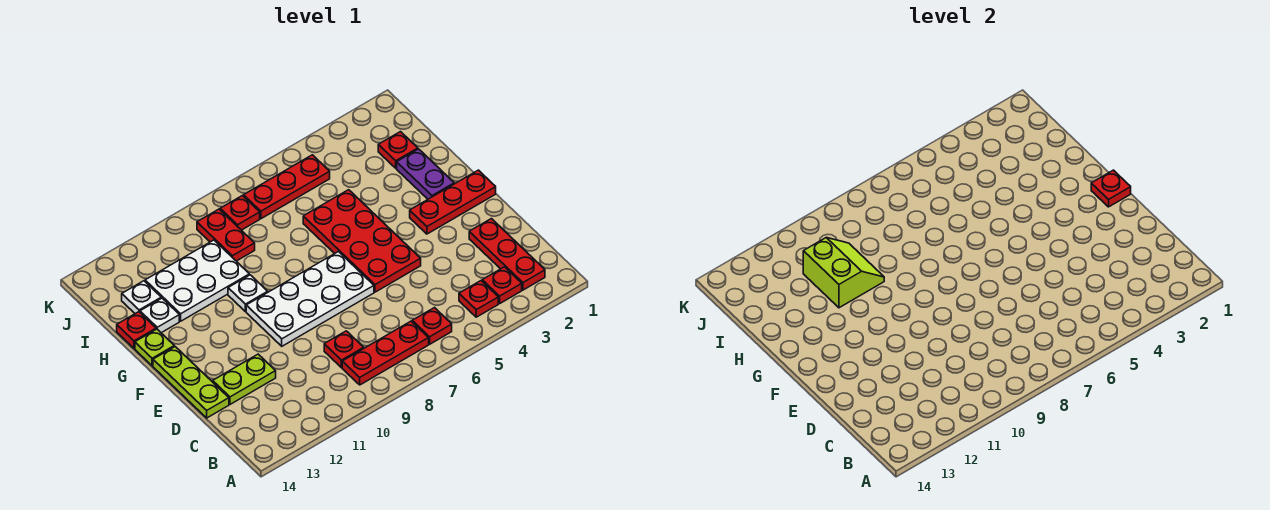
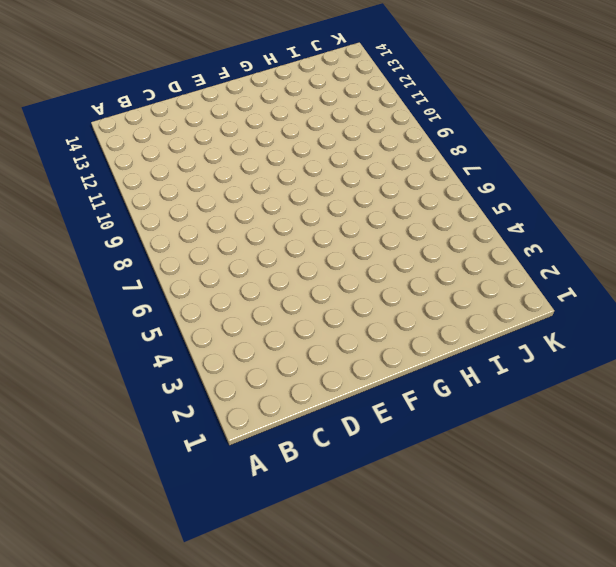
none -> red plate B2:D2 level 1
none -> red plate B3 level 1
none -> red plate B4 level 1

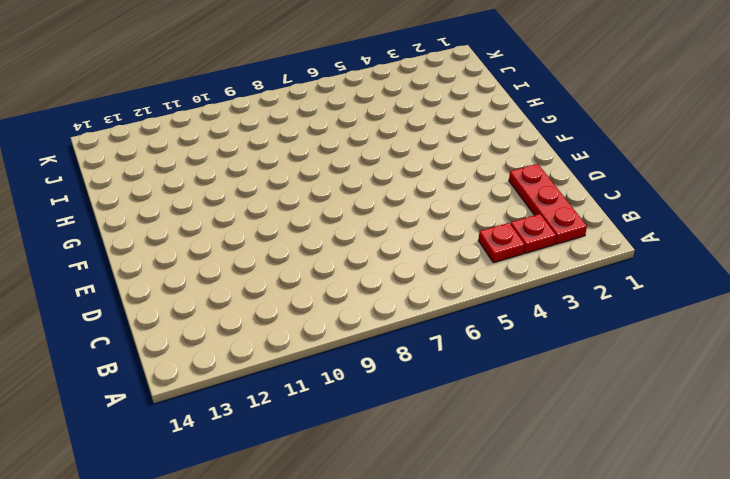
none -> red plate B6 level 1
none -> red plate B7:B9 level 1
none -> red plate C9 level 1

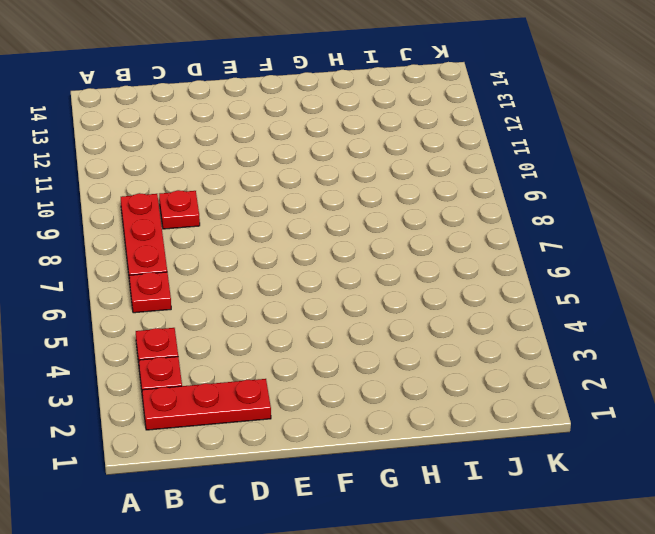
none -> lime plate D12:D13 level 1
none -> lime plate D14:F14 level 1
none -> red plate E5:H6 level 1

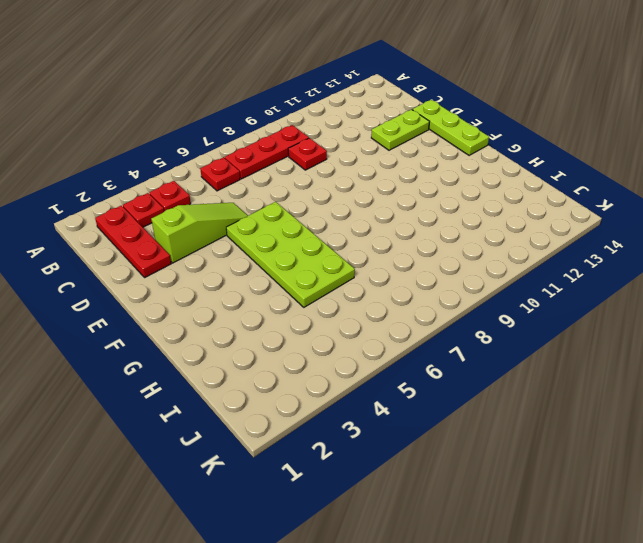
lime slope D3:D5 level 1 top 3 -> none
lime plate E5:H6 level 1 -> red plate E5:H6 level 1
none -> white plate E7:F10 level 1
none -> red plate F1:F3 level 1
none -> purple plate G2:H2 level 1

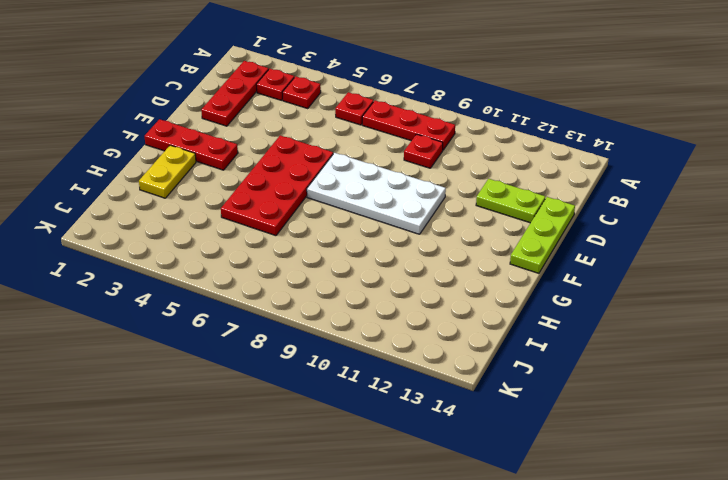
yellow plate G2:H2 level 1 -> purple plate G2:H2 level 1
none -> white plate G10 level 1
none -> lime plate G14 level 1
none -> white plate H10:I12 level 1

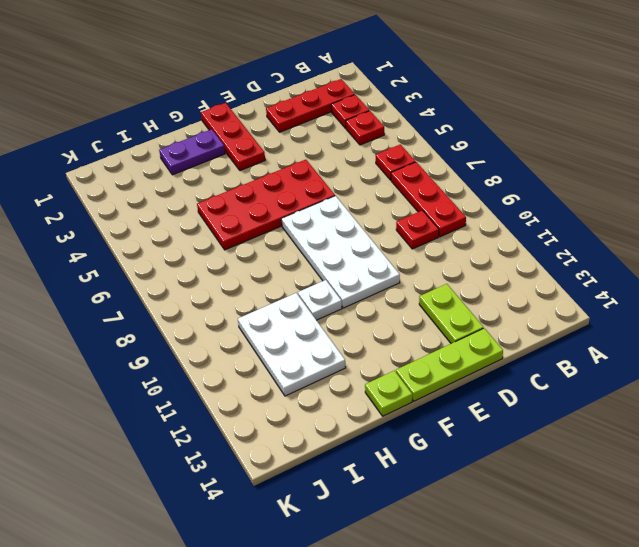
none -> white plate H13 level 1
none -> red plate H14 level 1
none -> red plate I2 level 1

